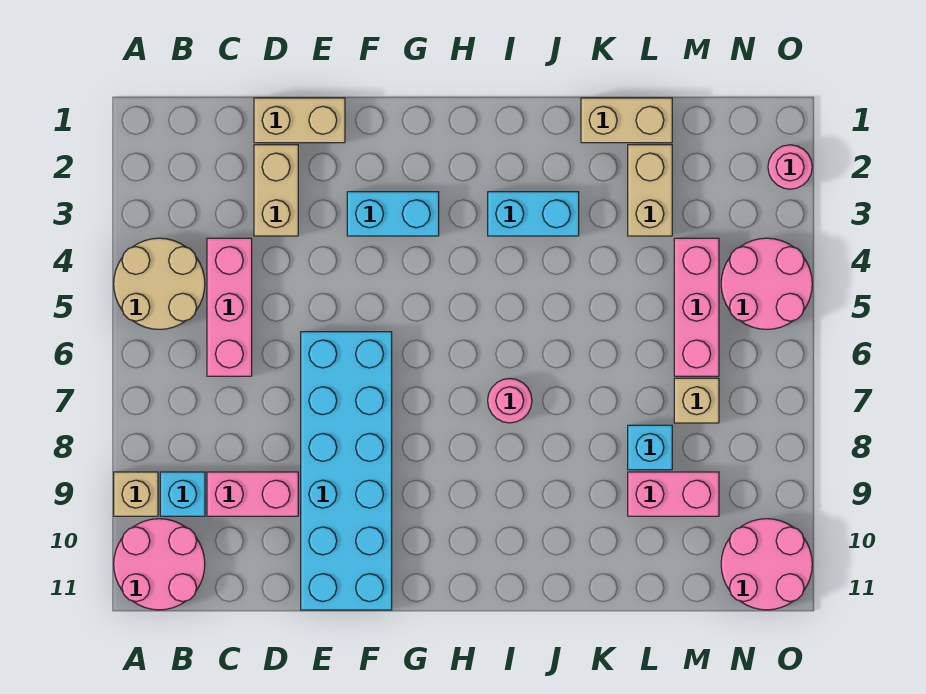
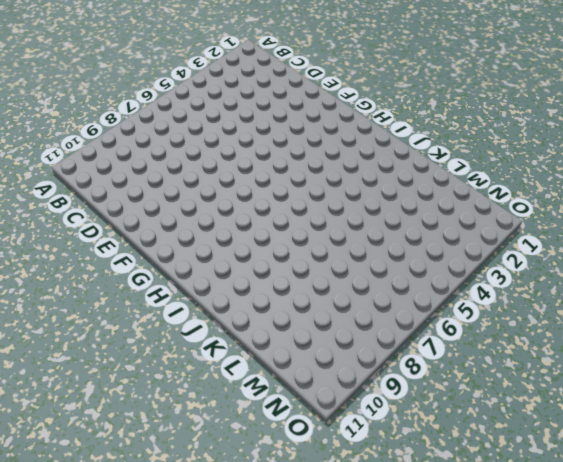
none -> tan round brick A4:B5 level 1
none -> tan brick A9 level 1
none -> pink round brick A10:B11 level 1

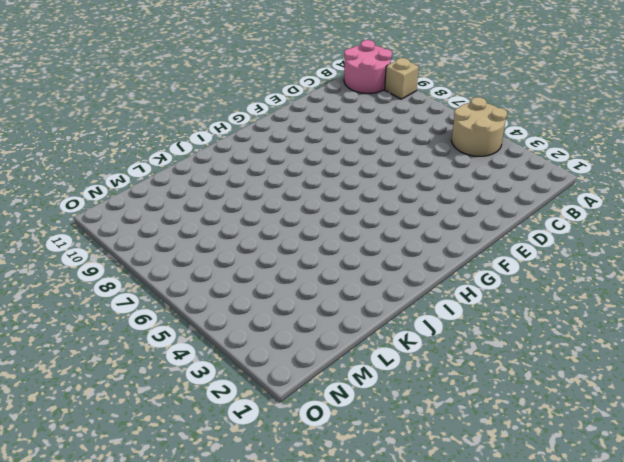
none -> cyan brick B9 level 1
none -> pink brick C4:C6 level 1
none -> pink brick C9:D9 level 1

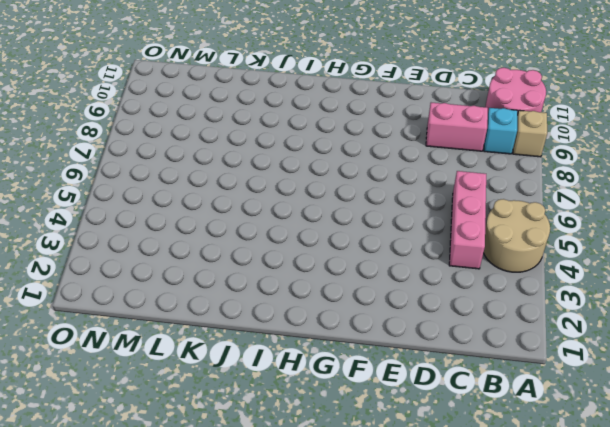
none -> tan brick D1:E1 level 1
none -> tan brick D2:D3 level 1
none -> cyan brick E6:F11 level 1

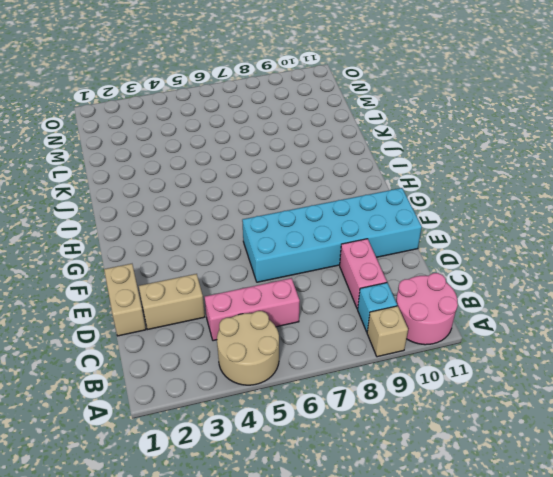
none -> cyan brick F3:G3 level 1
none -> cyan brick I3:J3 level 1
none -> pink round brick I7 level 1

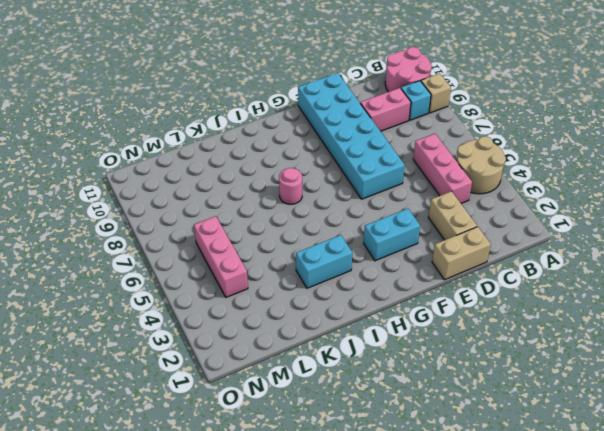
none -> tan brick K1:L1 level 1
none -> tan brick L2:L3 level 1
none -> cyan brick L8 level 1

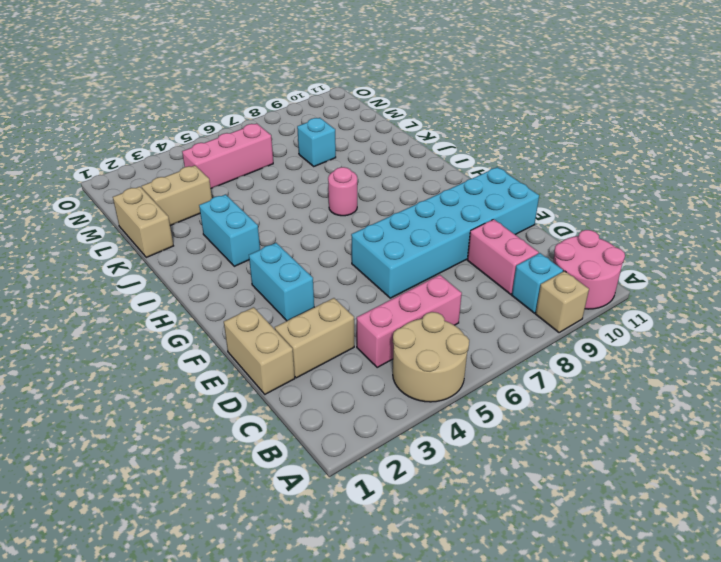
none -> pink brick L9:M9 level 1
none -> tan brick M7 level 1
none -> pink round brick N4:O5 level 1

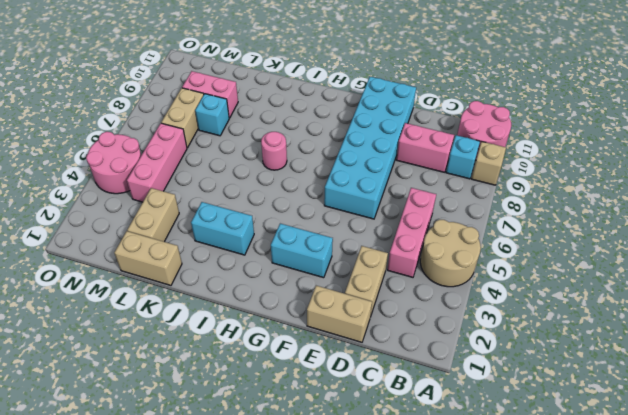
tan brick M7:M8 level 1 -> tan brick M7 level 1
none -> pink round brick N10:O11 level 1
none -> pink round brick O2 level 1

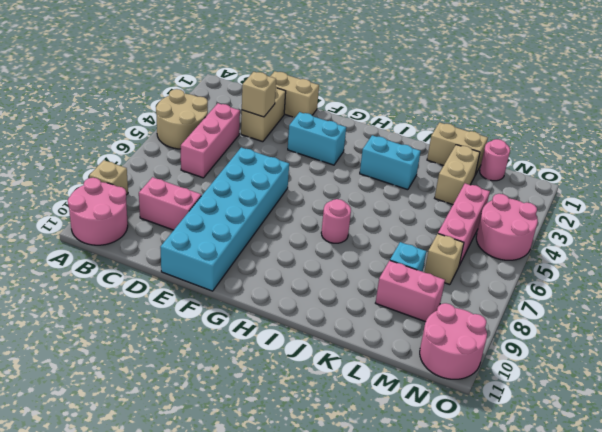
tan brick D3 level 2 -> none
pink round brick M1 level 1 -> pink round brick O2 level 1
none -> cyan brick B9 level 1

